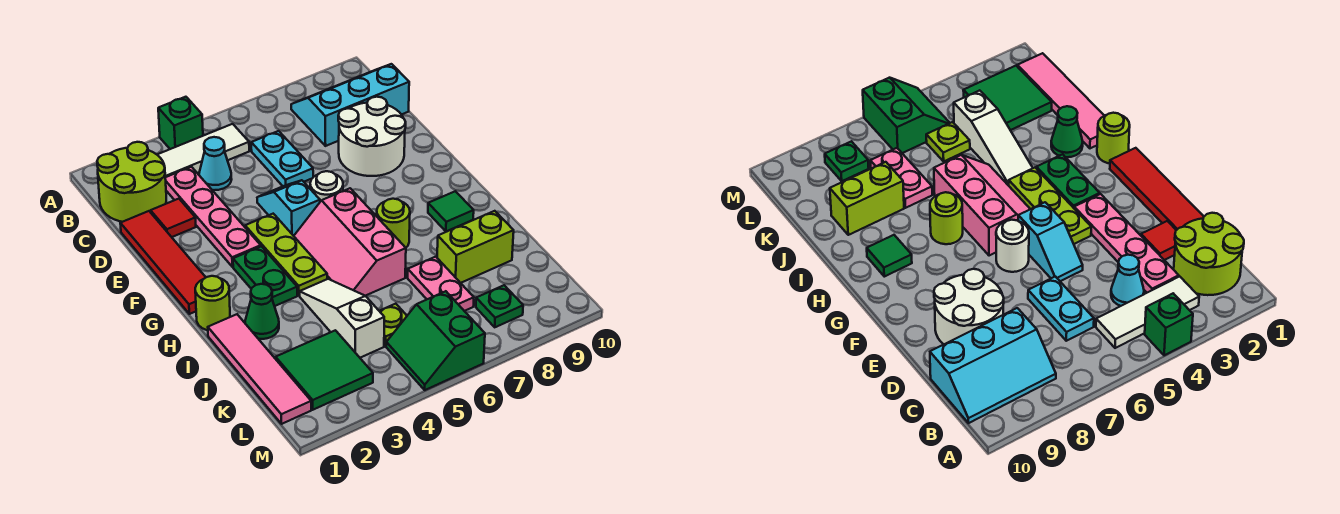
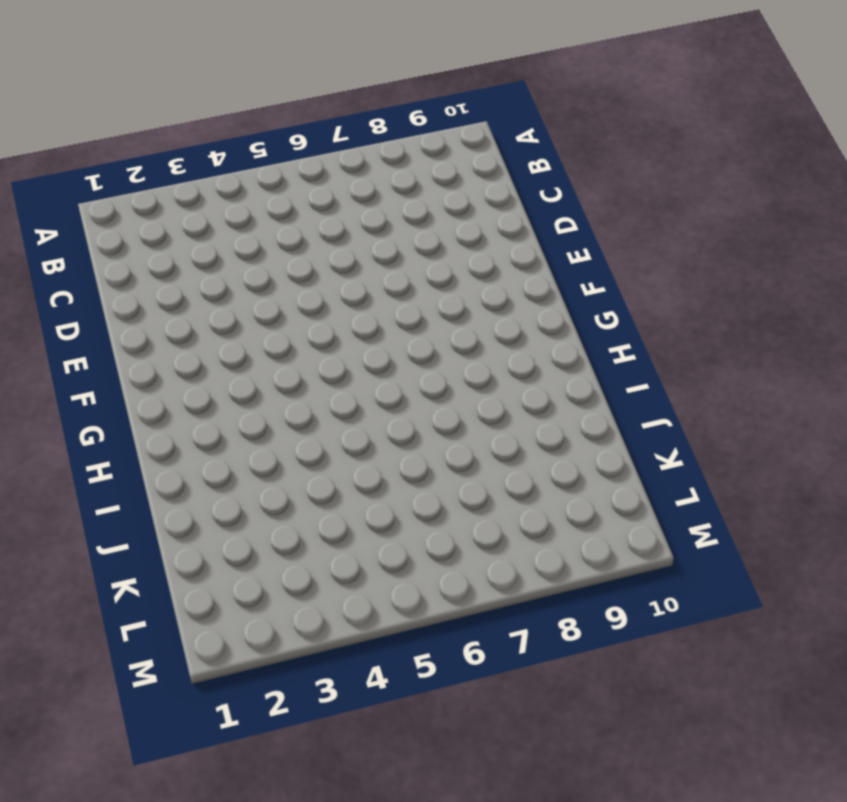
none -> green brick A4 level 1
none -> lime round brick B1:C2 level 1
none -> white tile B3:B5 level 1

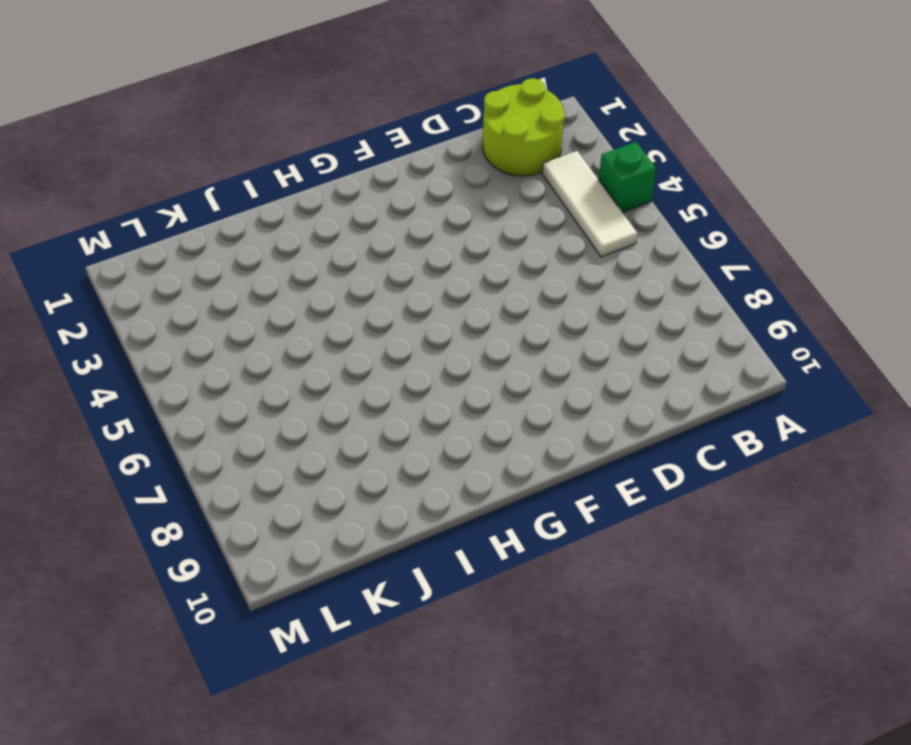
none -> cyan slope B8:C10 level 1 top C
none -> pink plate C3:F3 level 1
none -> cyan cone C4 level 1

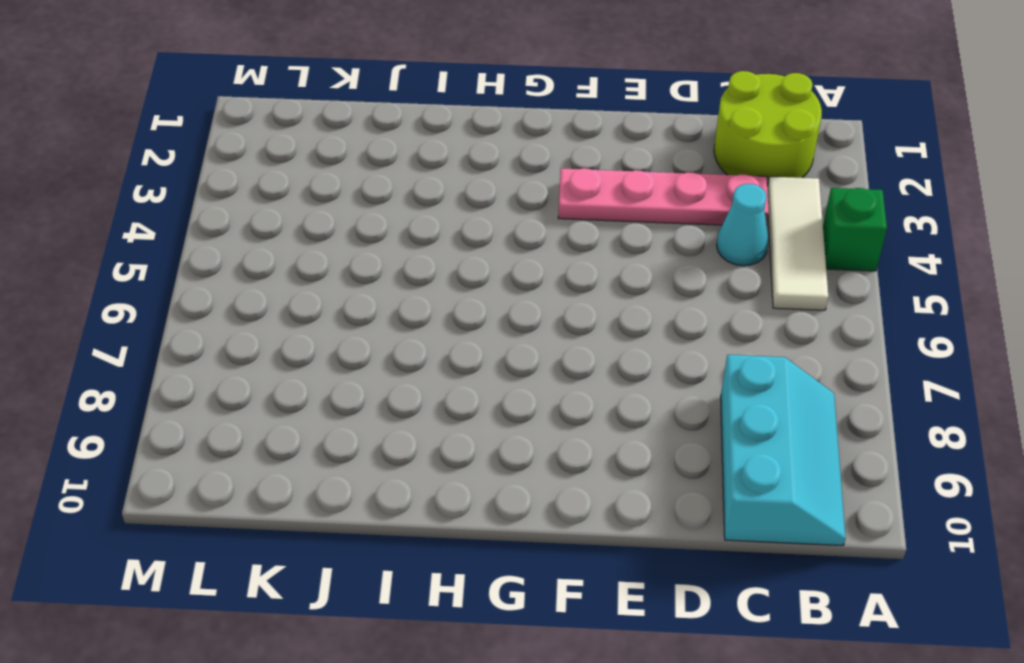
none -> cyan plate C6:D6 level 1
none -> red tile D1:G1 level 1
none -> red tile D2 level 1

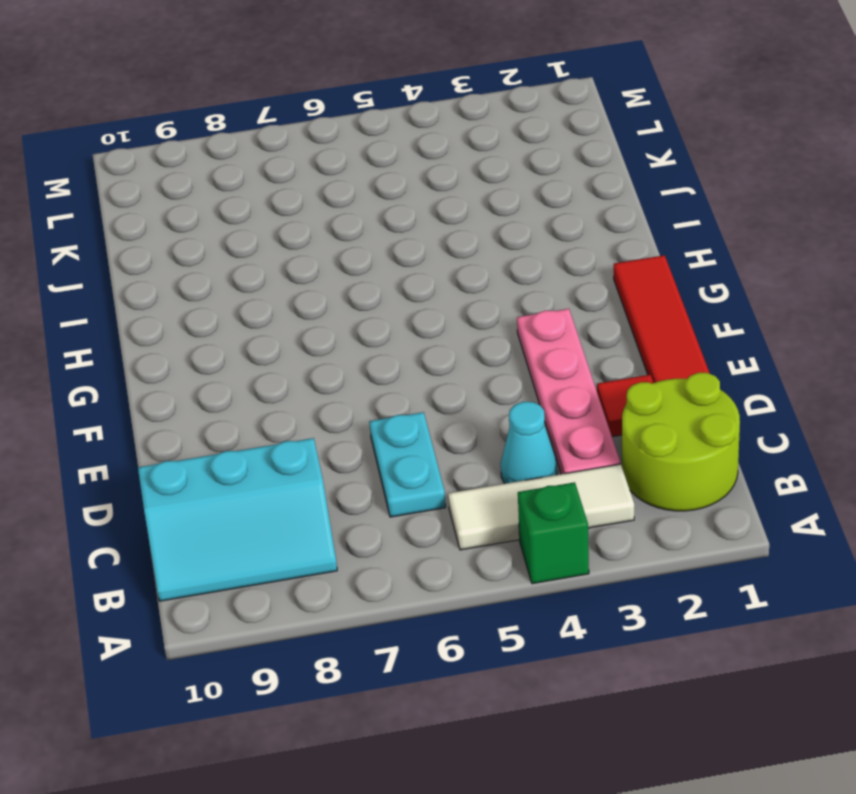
none -> white round brick D8:E9 level 1
none -> cyan slope E5:F5 level 1 top F
none -> lime plate F4:H4 level 1

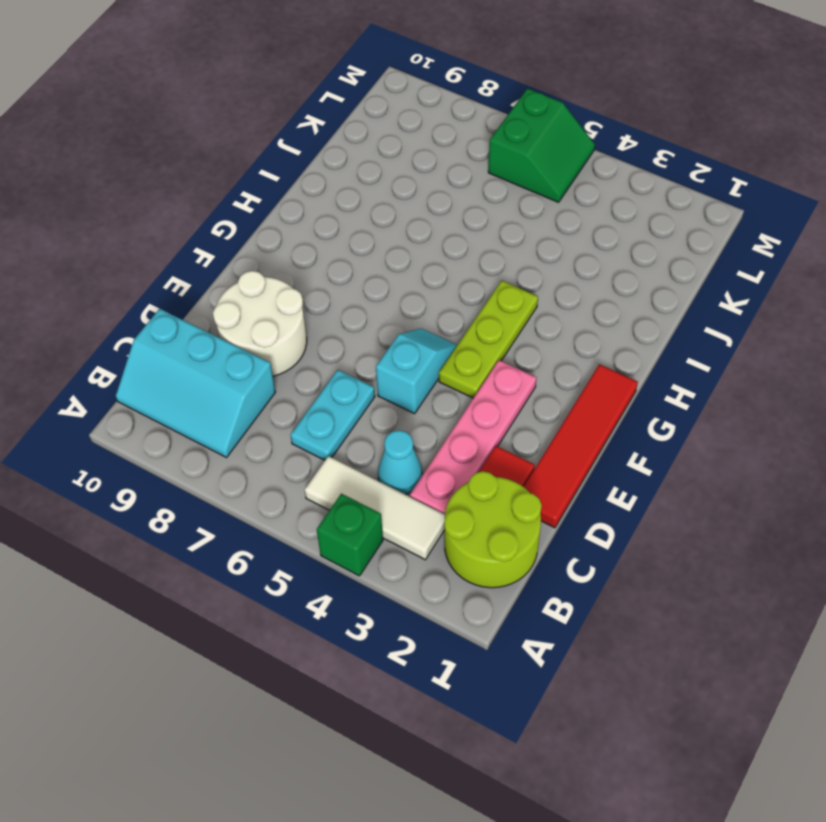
cyan slope E5:F5 level 1 top E -> cyan slope E5:F5 level 1 top F
none -> white round brick F6 level 1
none -> green plate G3:H3 level 1
none -> pink slope G5:I6 level 1 top 6

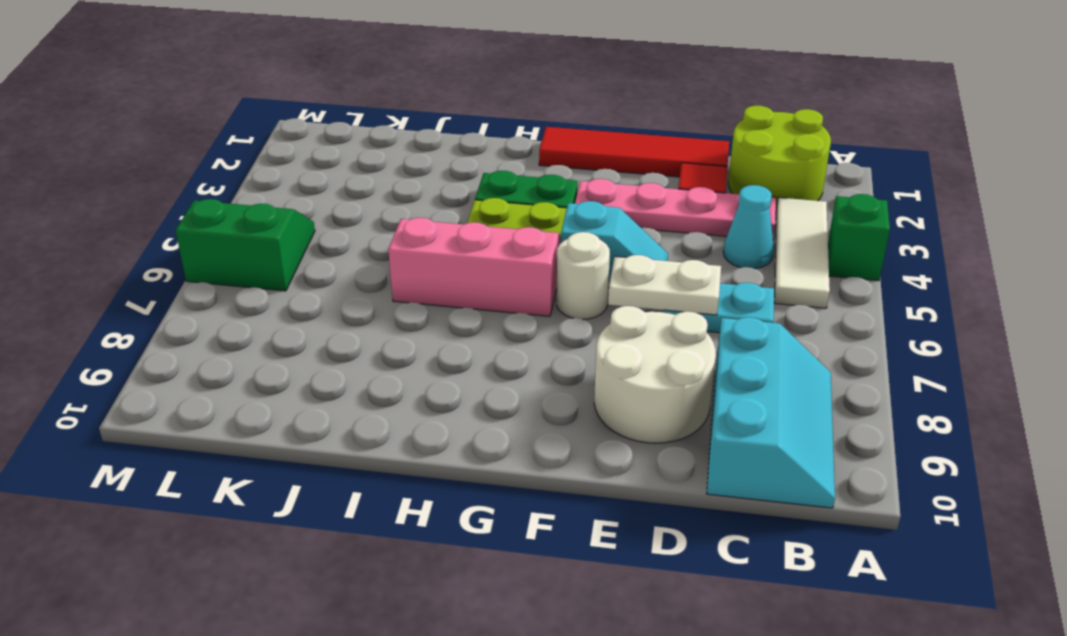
white plate D6:E6 level 2 -> none
none -> lime round brick H1 level 1
none -> lime round brick H7 level 1
none -> green tile H9 level 1

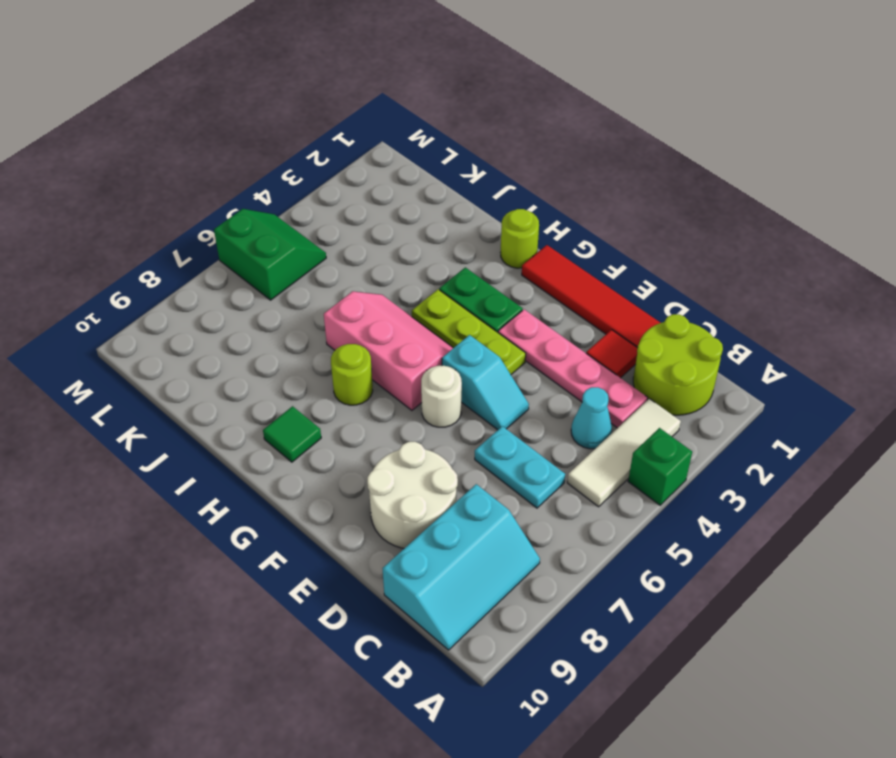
none -> pink tile I1:L1 level 1
none -> green cone I2 level 1
none -> white slope I4:K4 level 1 top K

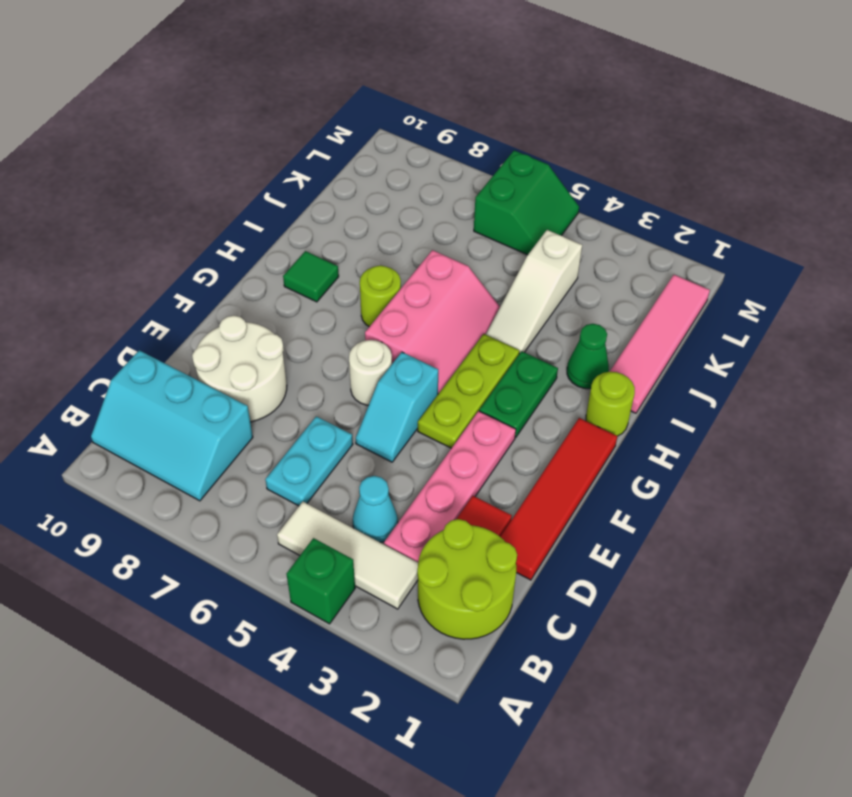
none -> pink plate J7:K7 level 1
none -> lime brick J8:J9 level 1
none -> green tile K2:L3 level 1

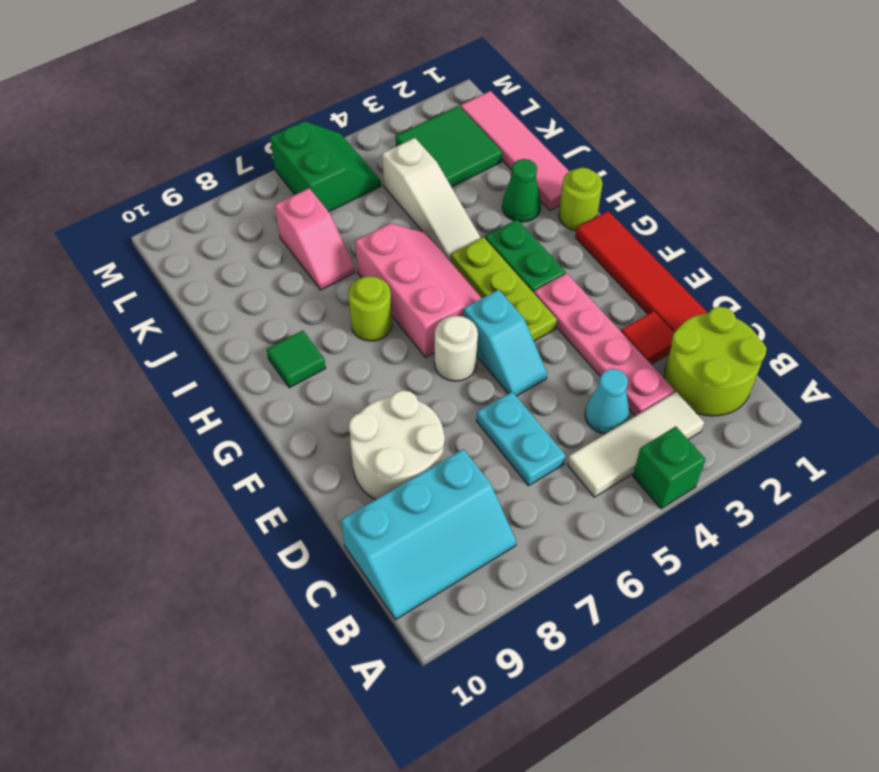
pink slope J7:K7 level 1 top K -> pink plate J7:K7 level 1
none -> lime brick J8:J9 level 1
none -> lime plate K5 level 1
none -> green plate L8 level 1

